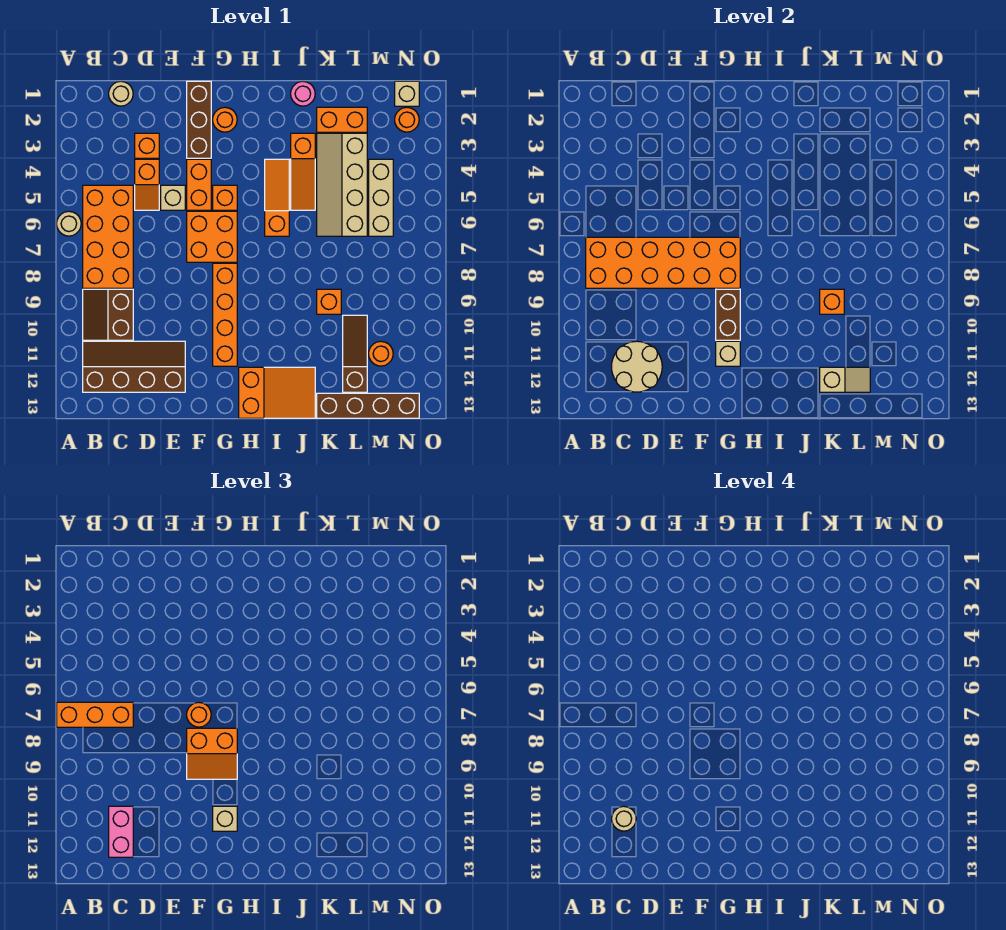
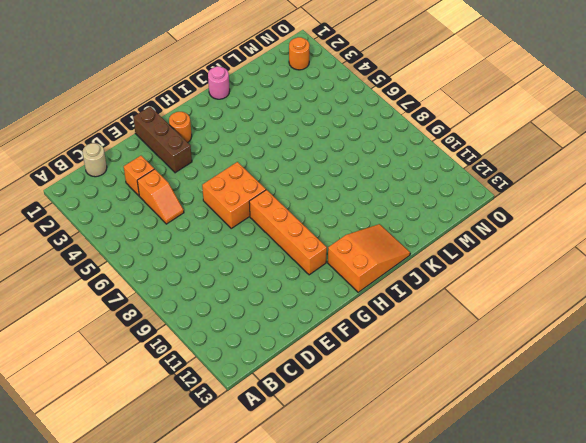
none -> tan round brick A6 level 1
none -> orange brick B5:C8 level 1
none -> brown slope B9:C10 level 1 top C
none -> brown slope B11:E12 level 1 top 12

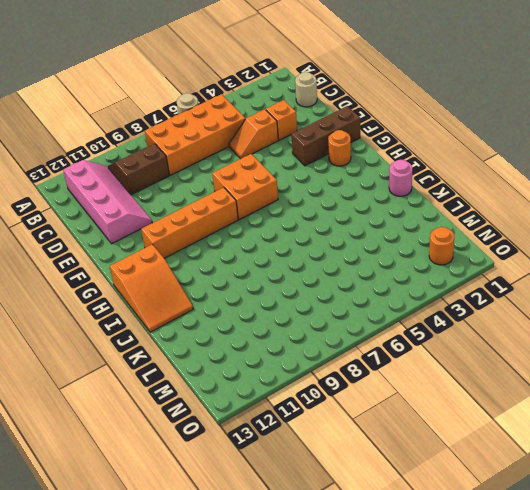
pink slope B11:E12 level 1 top 12 -> brown slope B11:E12 level 1 top 12
none -> tan brick E5 level 1
none -> orange brick F4:F5 level 1
none -> orange brick G5 level 1
none -> orange slope I4:I6 level 1 top 6

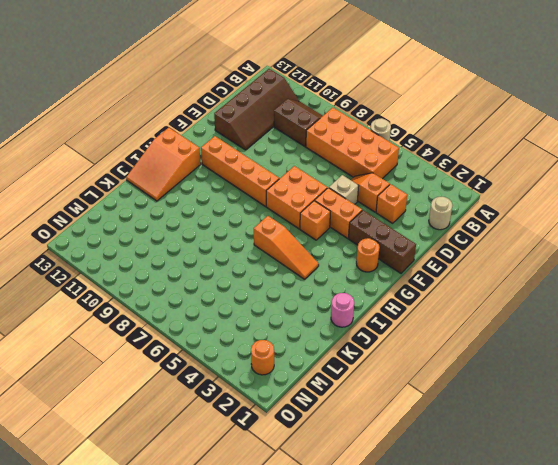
none -> orange slope J3:J5 level 1 top 3
none -> orange brick K2:L2 level 1
none -> tan slope K3:L6 level 1 top L
none -> orange brick K9 level 1

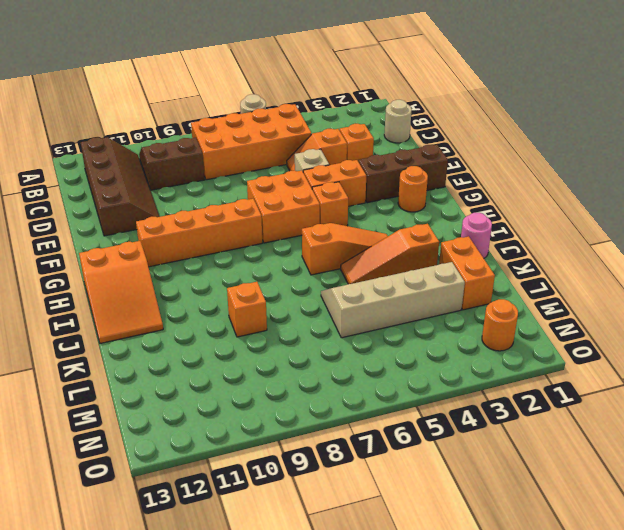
none -> brown brick K13:N13 level 1
none -> brown slope L10:L12 level 1 top 12
none -> tan brick M4:M6 level 1
none -> orange round brick M11 level 1

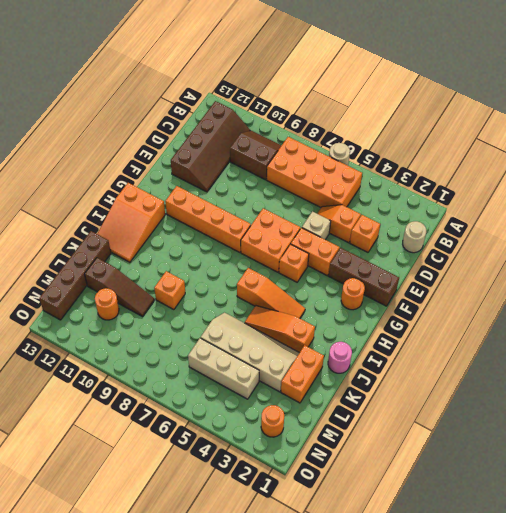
none -> tan brick N1 level 1
none -> orange brick B7:G8 level 2
none -> tan round brick C11:D12 level 2
none -> brown brick G9:G10 level 2

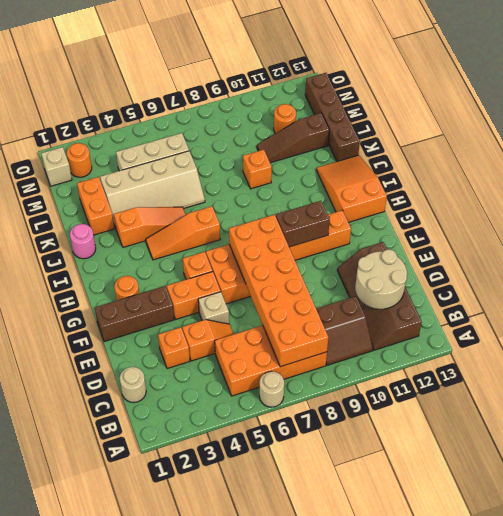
none -> tan brick G11 level 2
none -> orange brick K9 level 2
none -> tan slope K12:L12 level 2 top K
none -> orange brick A7:C7 level 3

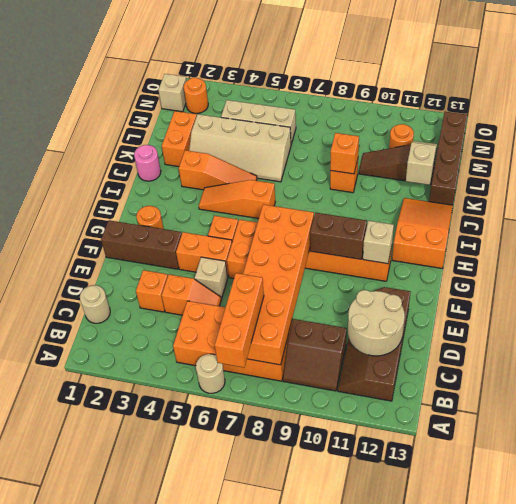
none -> pink brick C11:C12 level 3
none -> orange round brick F7 level 3
none -> orange slope F8:G9 level 3 top 8
none -> tan brick G11 level 3

